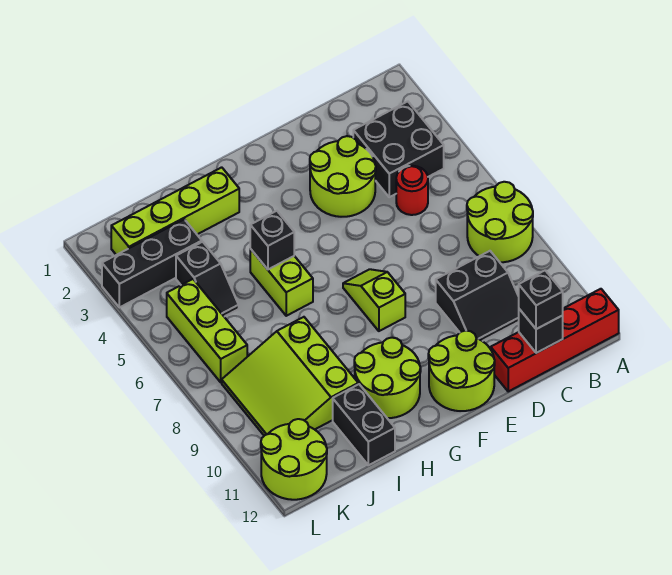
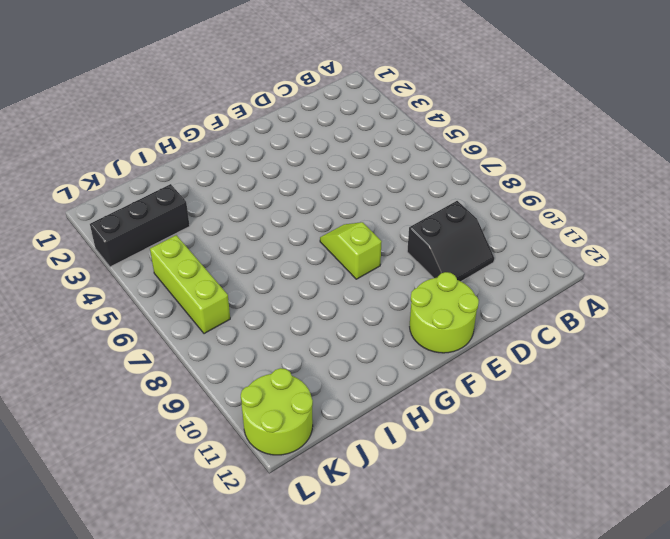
none -> lime round brick A7:B8 level 1
none -> red brick A12:D12 level 1
none -> black brick B3:C4 level 1

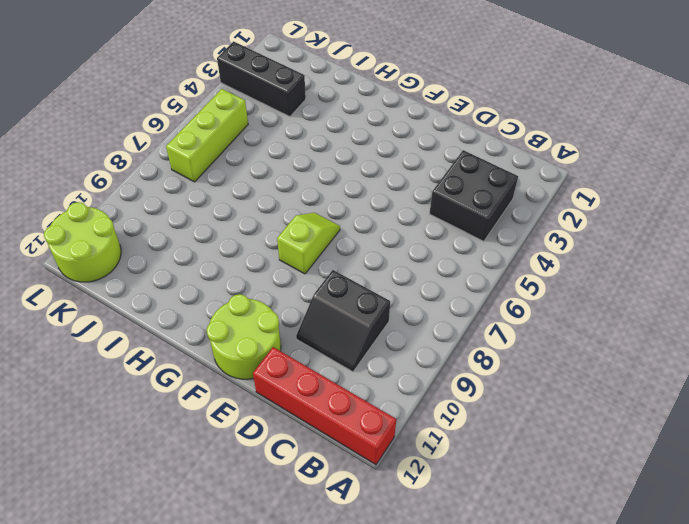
none -> lime round brick A7:B8 level 1
none -> red round brick C5 level 1
none -> lime round brick D3:E4 level 1

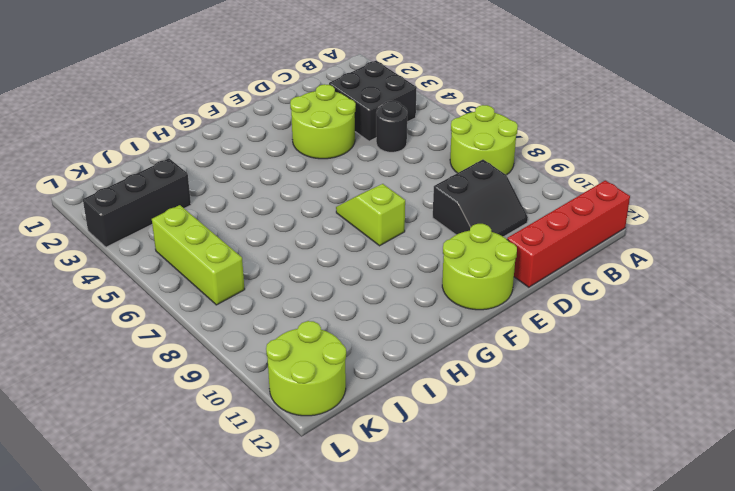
black round brick C5 level 1 -> red round brick C5 level 1
none -> lime round brick G10:H11 level 1
none -> lime brick H2:K2 level 1
none -> lime brick H5:H6 level 1

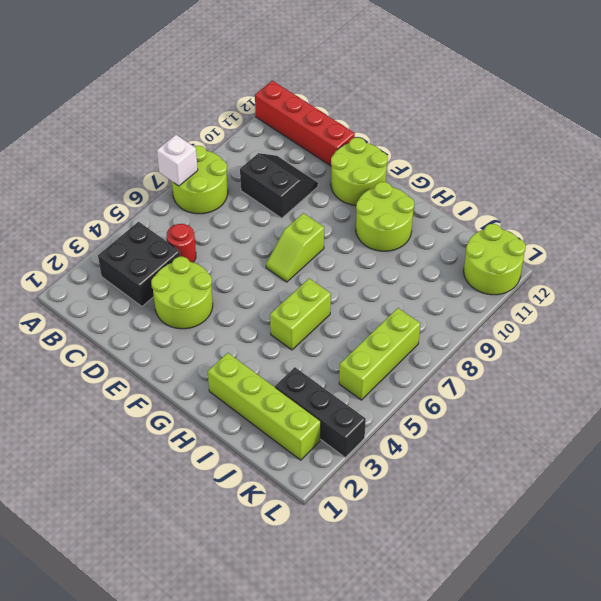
white brick A7 level 2 -> none
none -> lime slope I8:K10 level 1 top I
none -> black brick I11:I12 level 1
none -> black slope J4:J5 level 1 top 4

